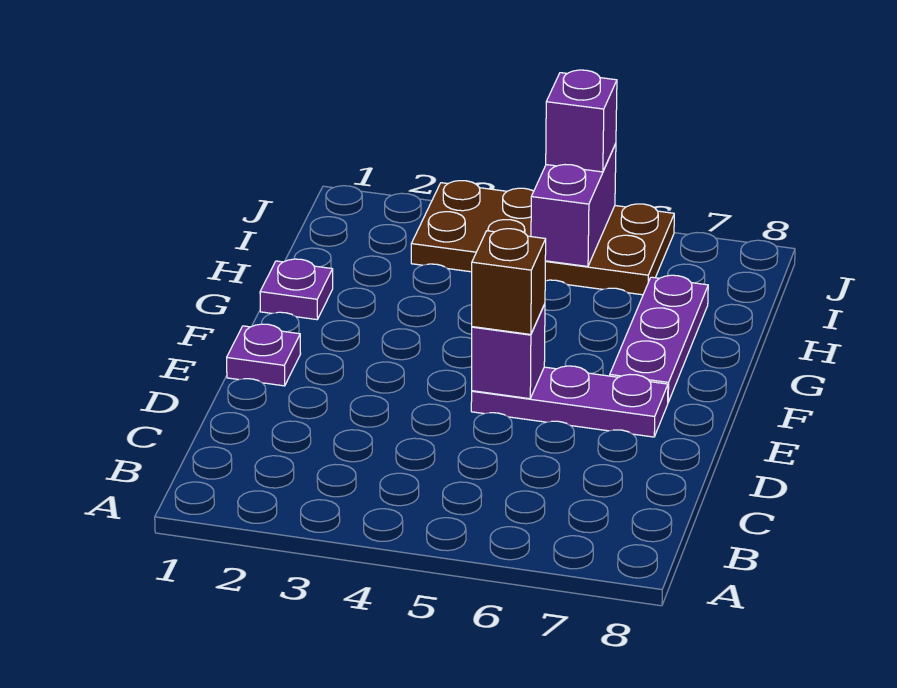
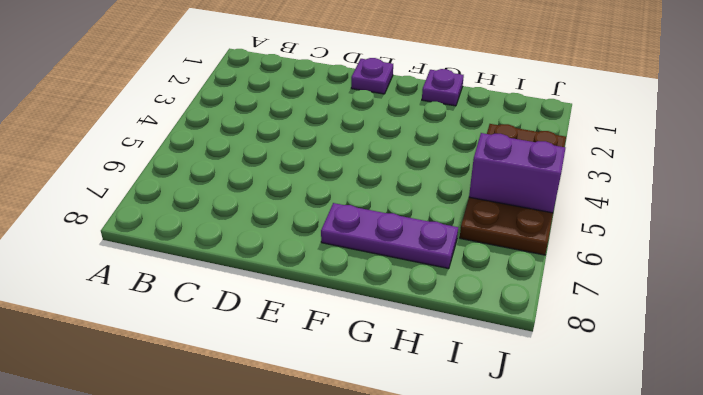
none -> purple plate E5:E7 level 1
none -> purple brick E5 level 2

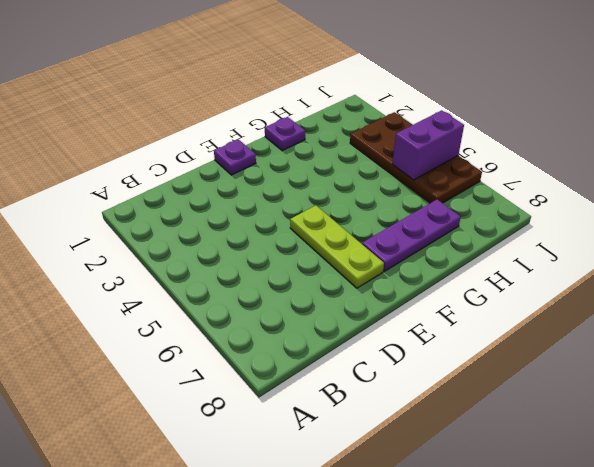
lime plate E5:E7 level 1 -> purple plate E5:E7 level 1
none -> purple brick E5 level 2
none -> brown brick E5 level 3

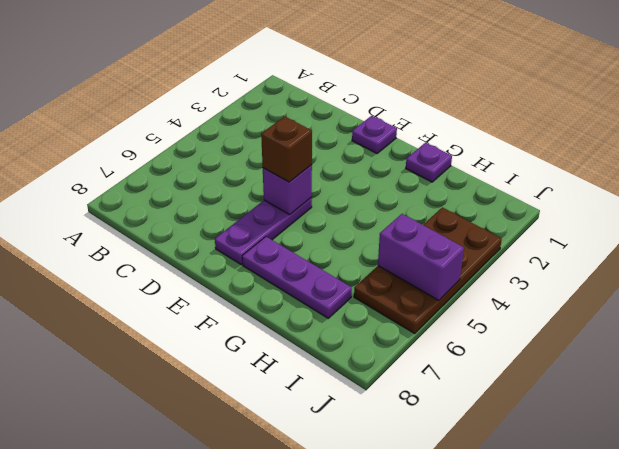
none -> purple brick J5 level 3

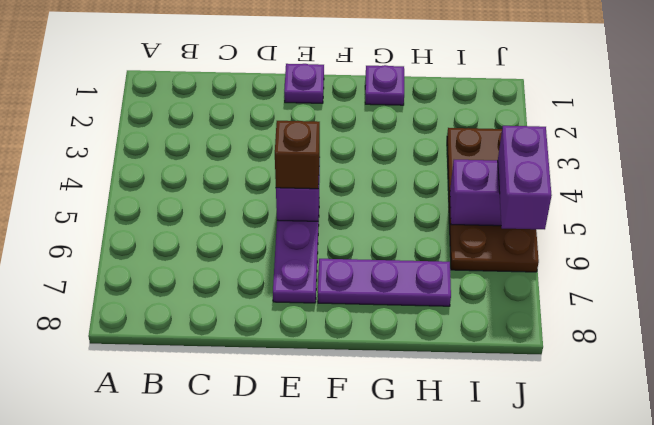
purple brick J5:J6 level 3 -> purple brick J5 level 3

